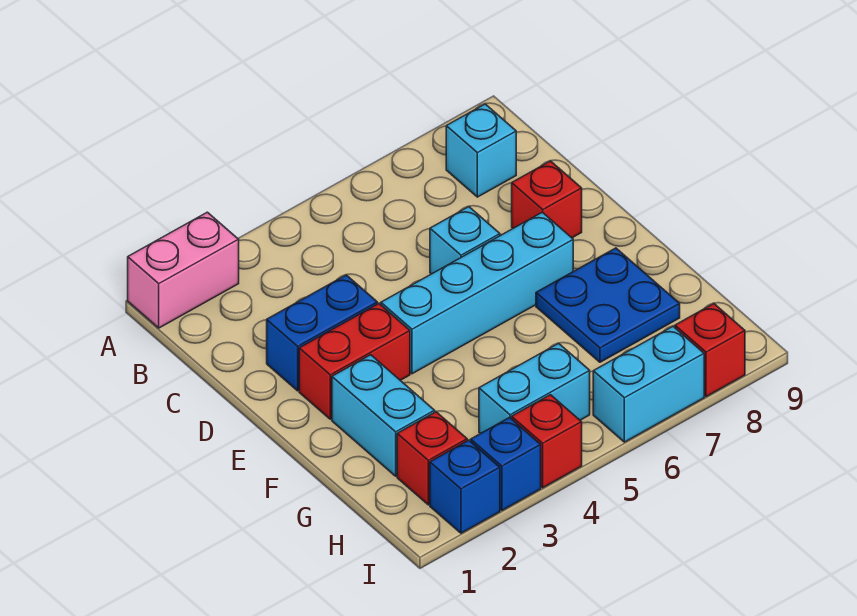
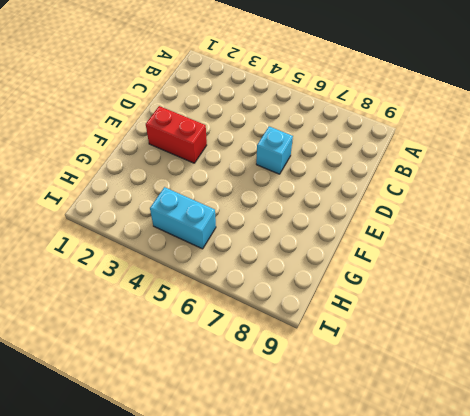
none -> pink brick A1:A2 level 1
none -> cyan brick B8 level 1
none -> blue brick D2:D3 level 1

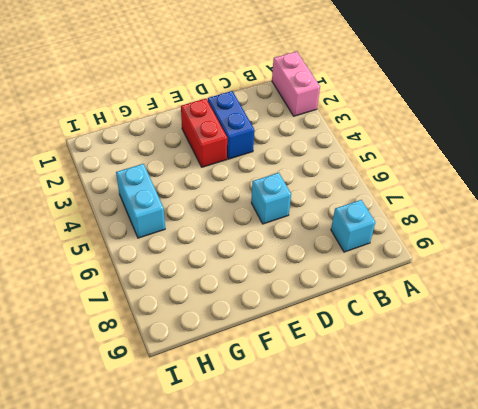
none -> red brick D8 level 1
none -> cyan brick E4:E7 level 1
none -> cyan brick F2:G2 level 1

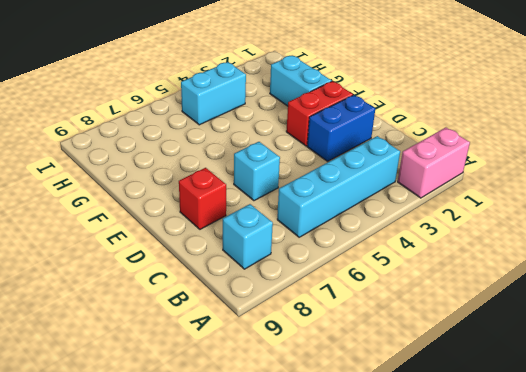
cyan brick B3:B6 level 1 -> cyan brick E4:E7 level 1
none -> blue plate F7:G8 level 1
none -> red brick H2 level 1
none -> blue brick I2 level 1

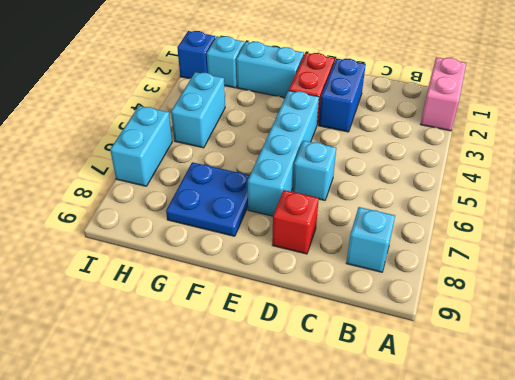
cyan brick H2 level 1 -> red brick H2 level 1
none -> blue brick I3 level 1
none -> red brick I4 level 1
none -> red brick I8 level 1

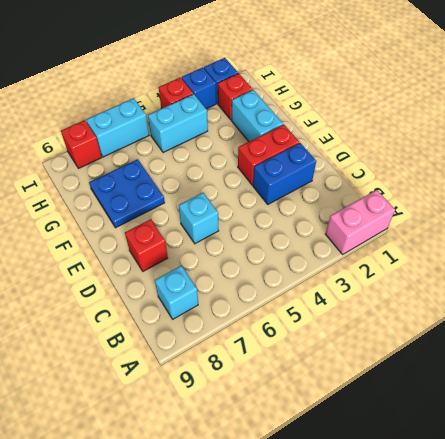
none -> cyan brick E4:E7 level 1

